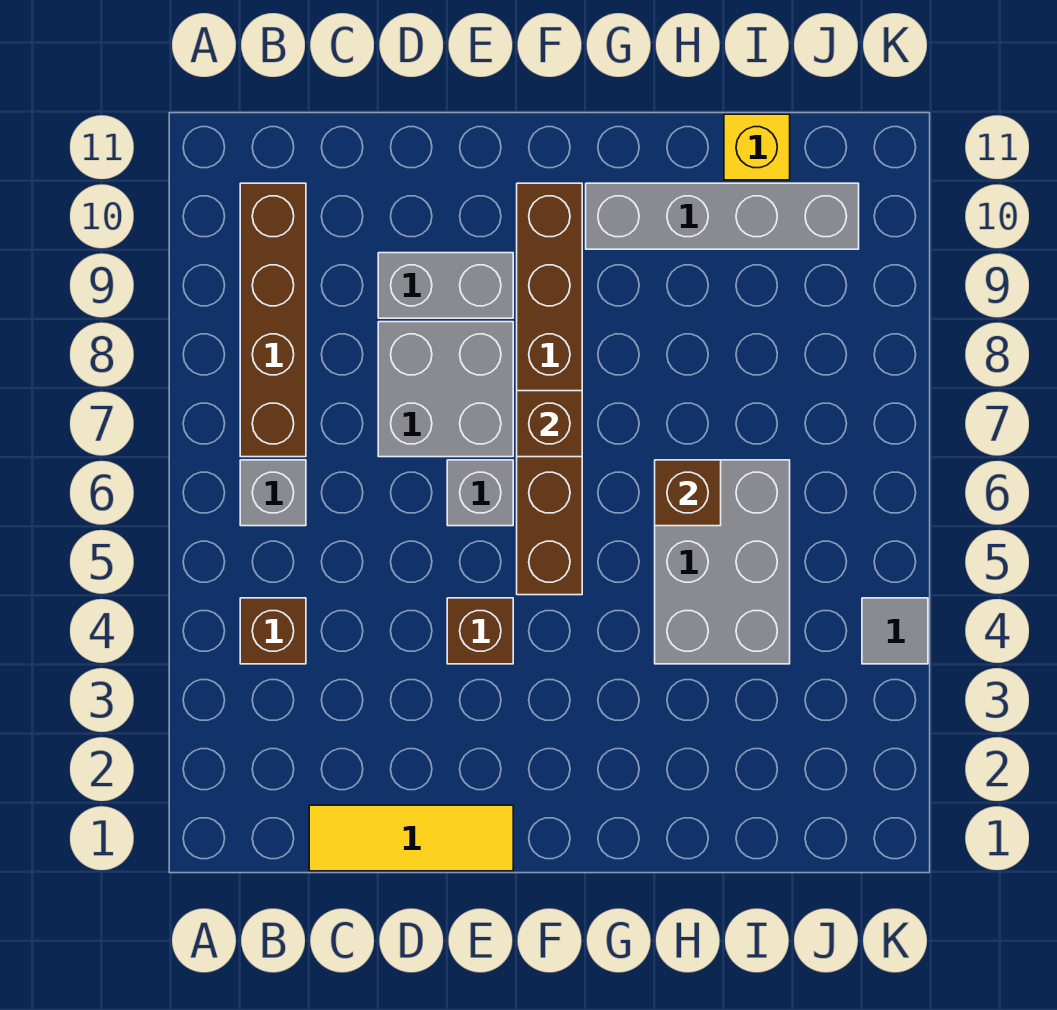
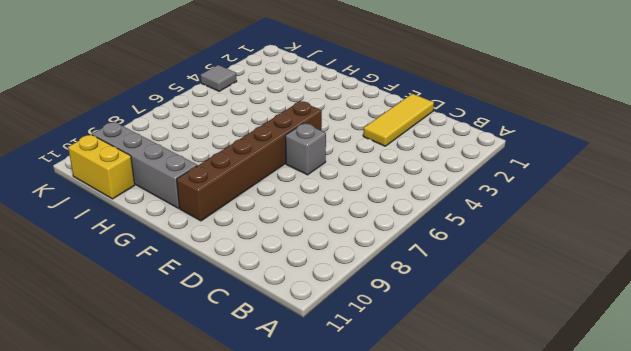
yellow tile D1:D3 level 1 -> yellow tile C1:E1 level 1
yellow brick I11:J11 level 1 -> yellow brick I11 level 1
none -> brown brick B4 level 1
none -> grey brick B6 level 1
none -> brown brick B7:B10 level 1

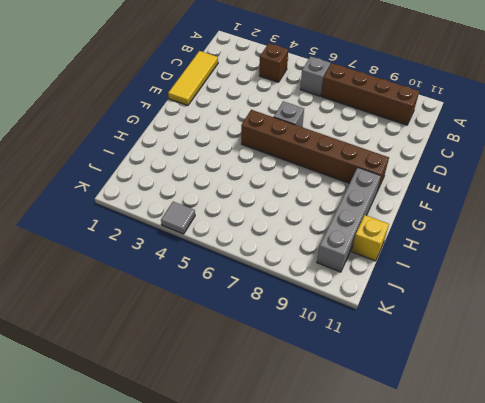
none -> grey brick D7:E8 level 1
none -> grey brick D9:E9 level 1
none -> brown brick E4 level 1

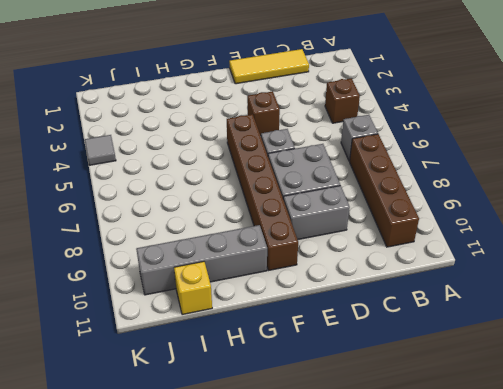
none -> grey brick H4:I6 level 1
none -> brown brick F7 level 2
none -> brown brick H6 level 2

